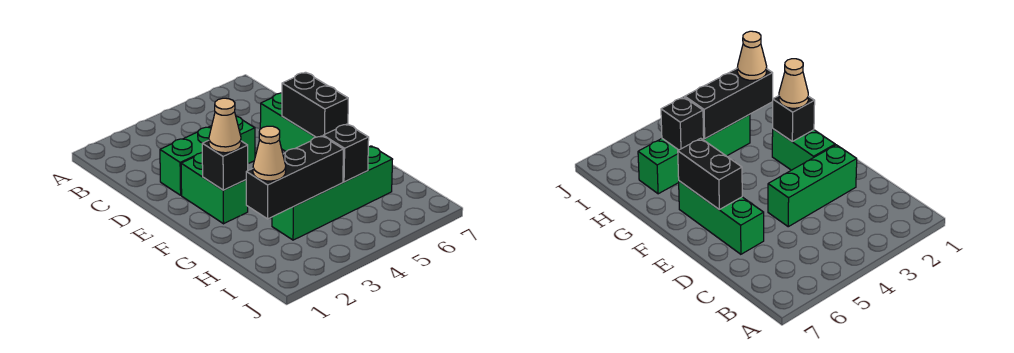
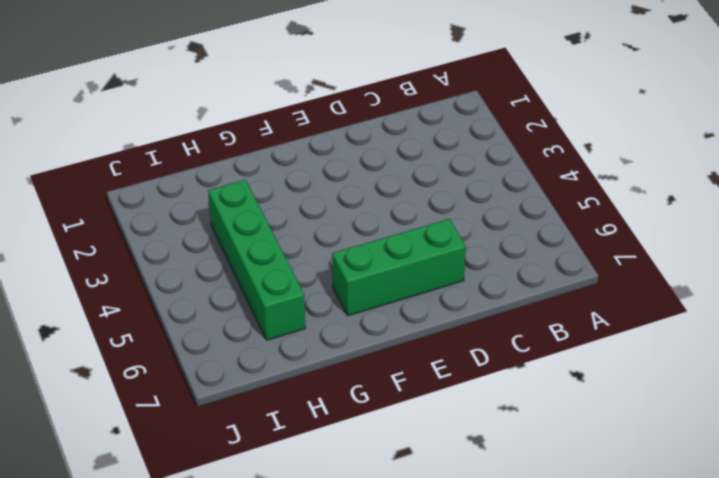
none -> green brick D2:D4 level 1
none -> green brick E2:F2 level 1

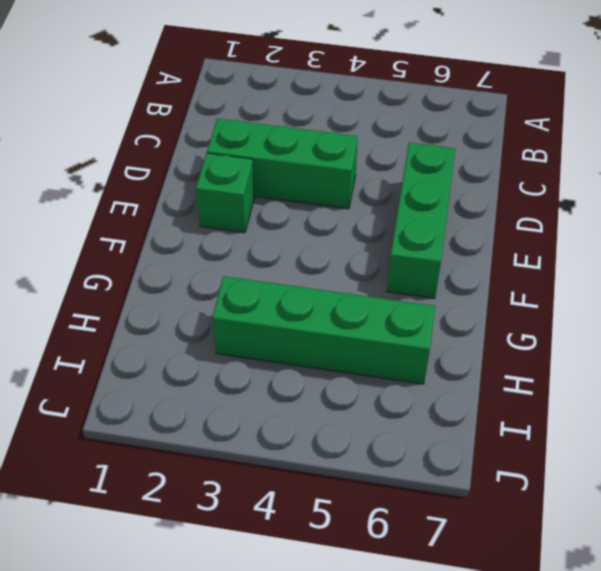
green brick E2 level 1 -> green brick E2:F2 level 1
none -> black brick E6:F6 level 2
none -> black brick F2 level 2

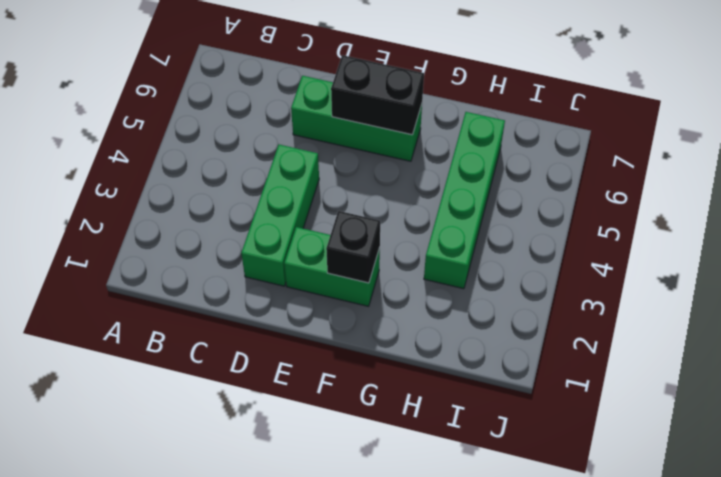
none -> black brick H2:H4 level 2
none -> black brick H5 level 2

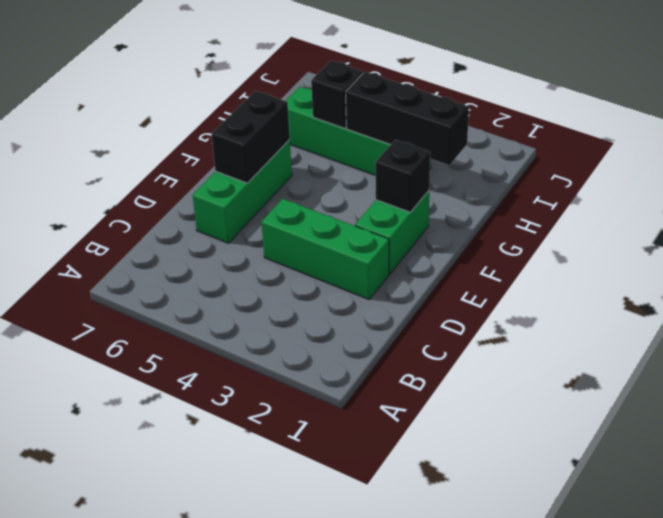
none -> tan cone F2 level 3
none -> tan cone H2 level 3

